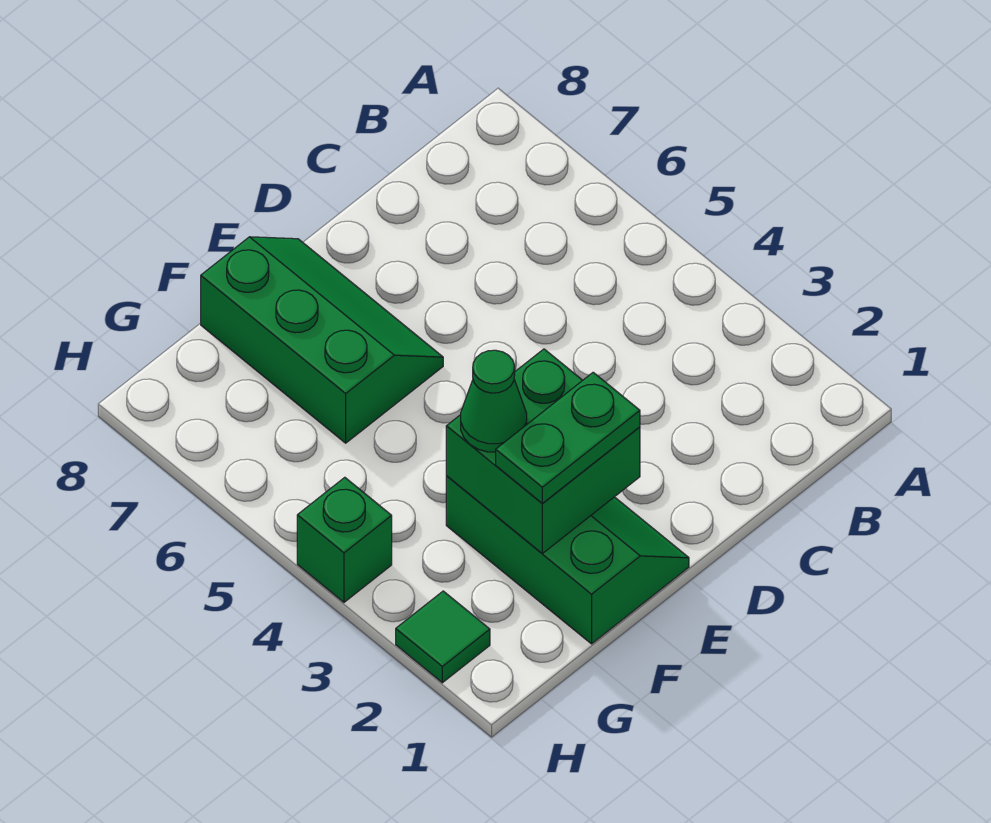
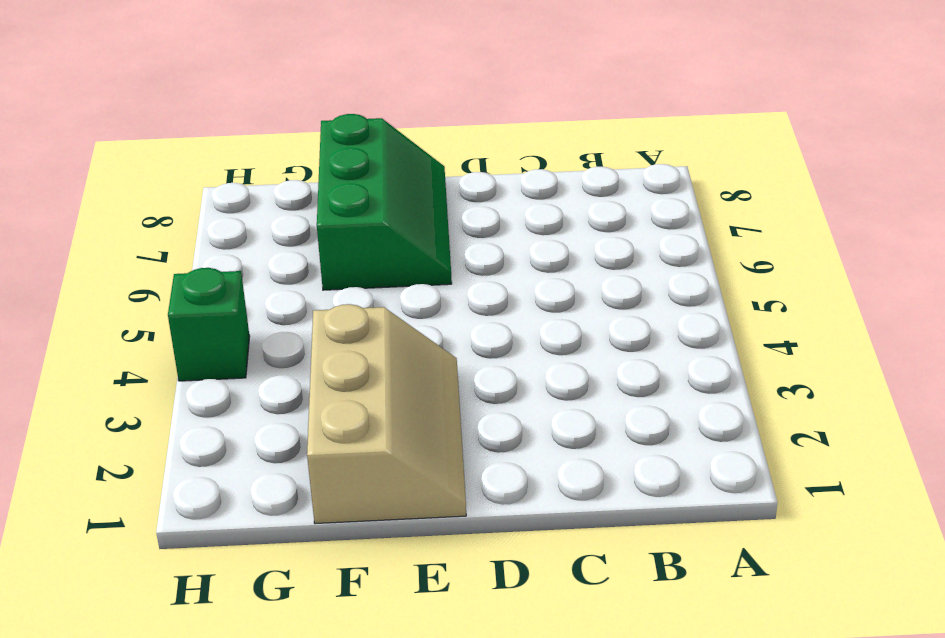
tan slope E1:F3 level 1 top F -> green slope E1:F3 level 1 top F
none -> green tile H2 level 1
none -> green brick E2:F3 level 2

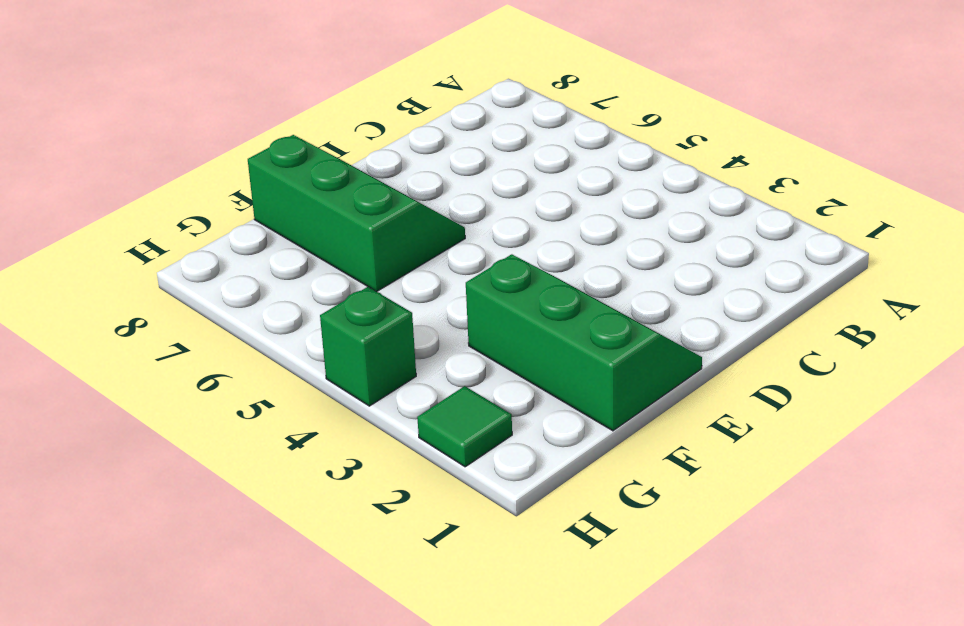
none -> green brick E2:F3 level 2
none -> green plate E2:F2 level 3

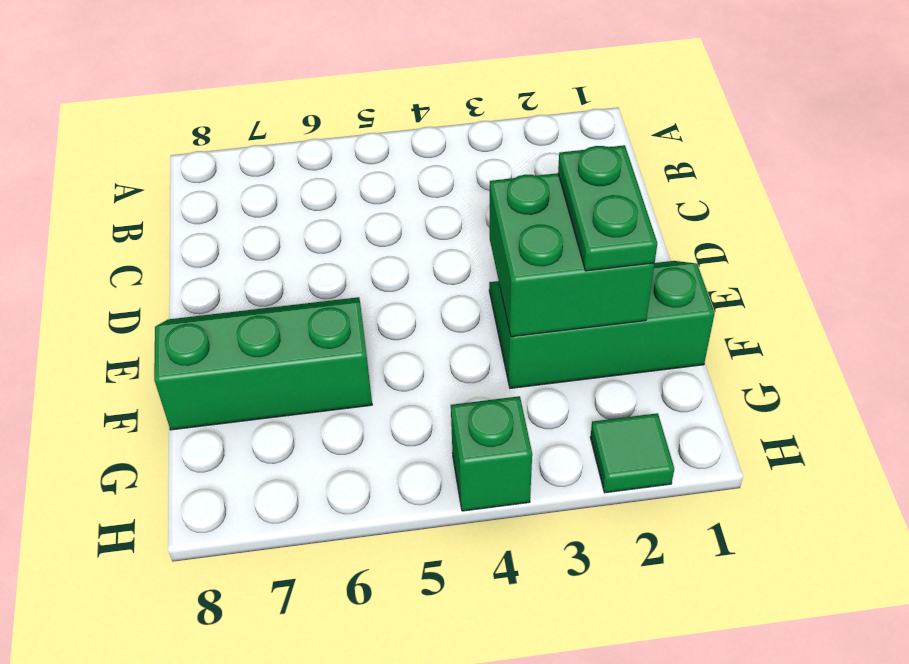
none -> green cone F3 level 3

